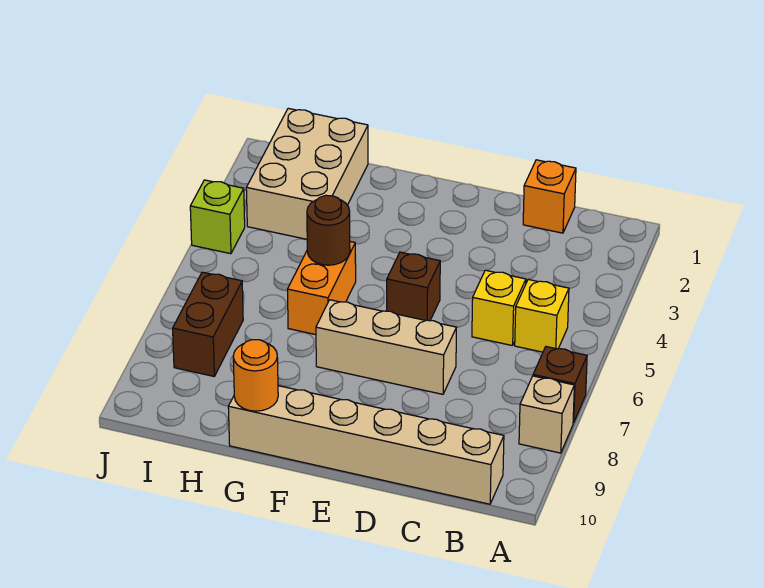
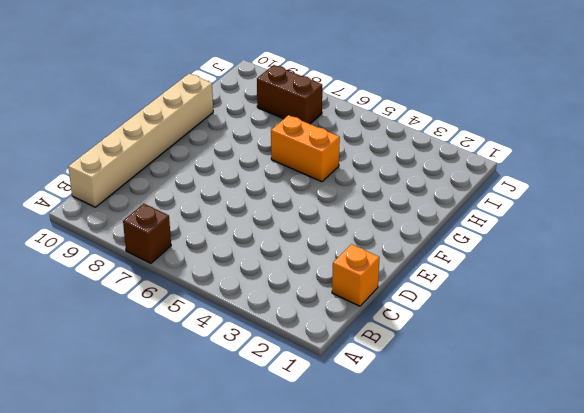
none -> tan brick A8 level 1
none -> yellow brick B5 level 1
none -> yellow brick C5 level 1

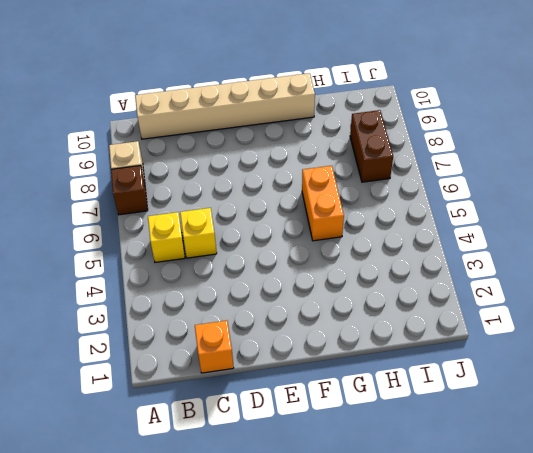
none -> tan brick D7:F7 level 1
none -> brown brick E5 level 1
none -> tan brick H1:I3 level 1

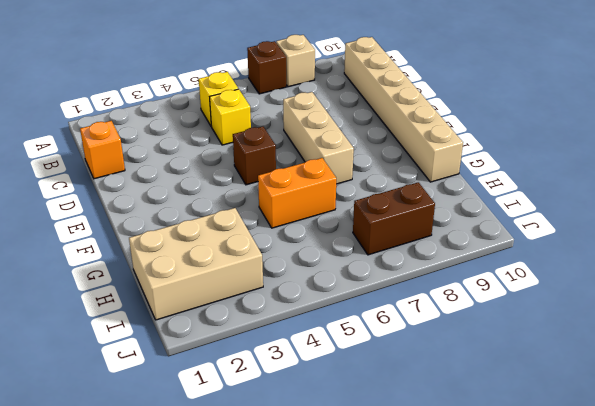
none -> lime brick J4 level 1
none -> brown round brick G5 level 2
none -> orange round brick G10 level 2

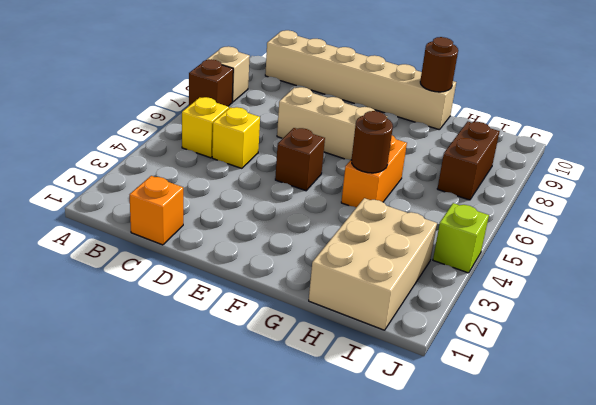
brown round brick G10 level 2 -> orange round brick G10 level 2

